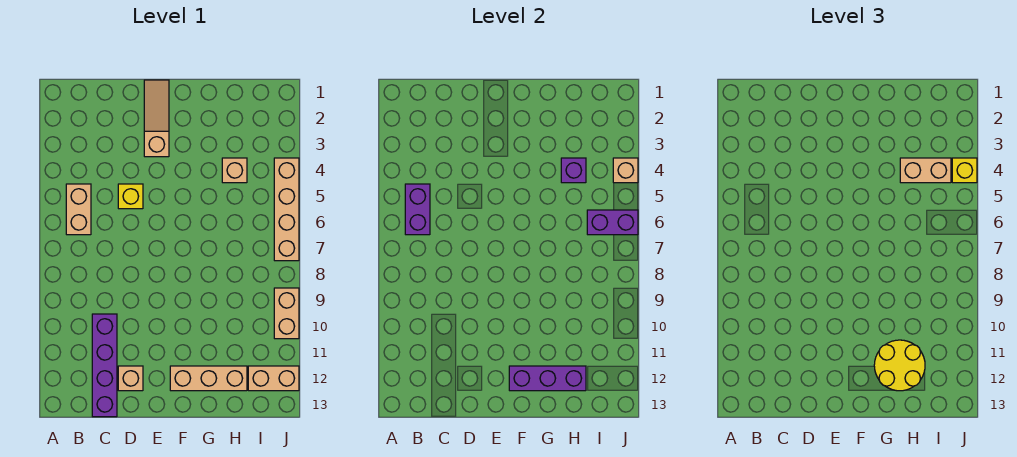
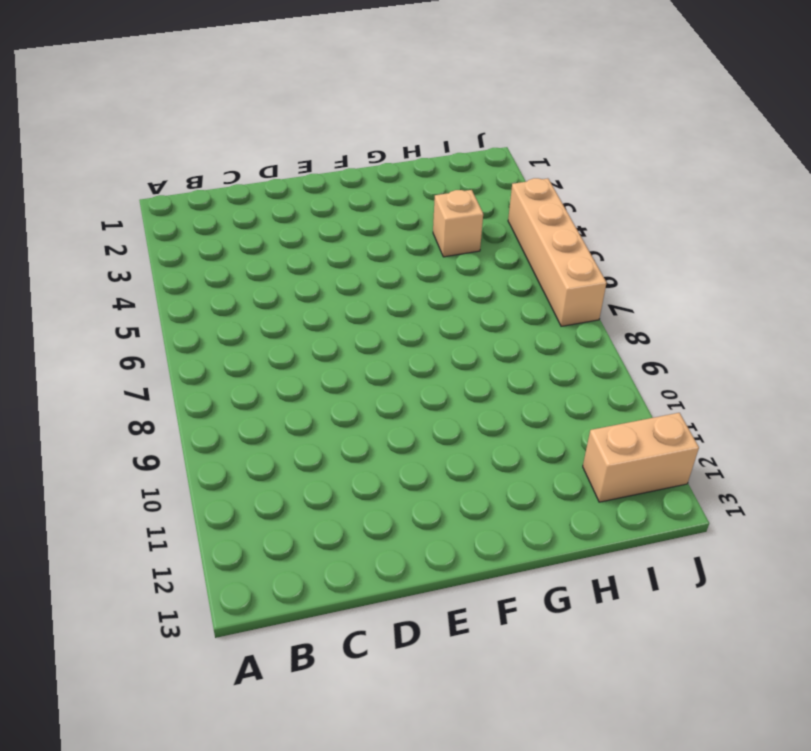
none -> tan brick B5:B6 level 1
none -> purple brick C10:C13 level 1
none -> yellow brick D5 level 1

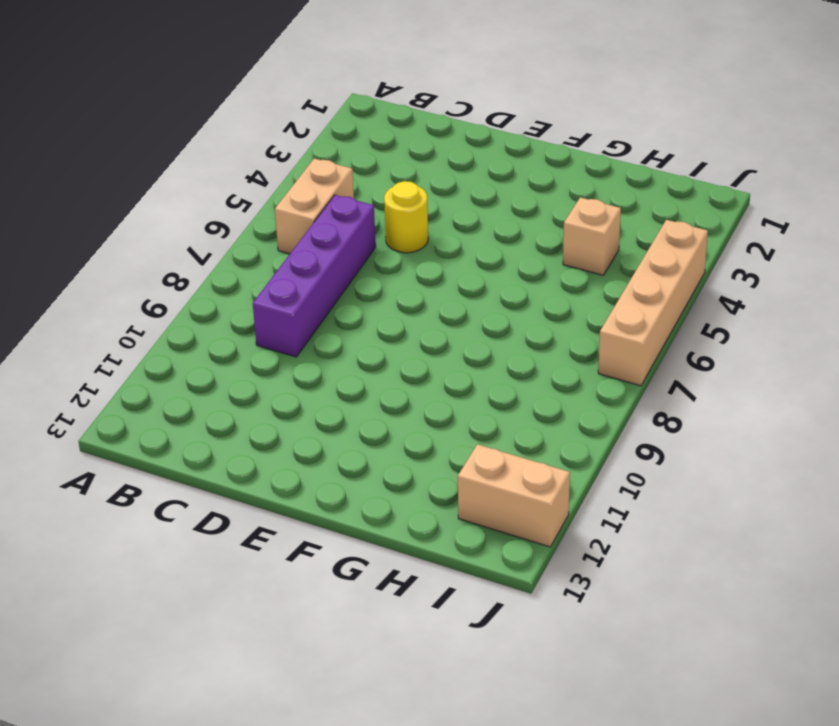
purple brick C6:C9 level 1 -> purple brick C10:C13 level 1
yellow round brick D5 level 1 -> yellow brick D5 level 1
none -> tan brick D12 level 1
none -> tan slope E1:E3 level 1 top 3
none -> tan brick F12:H12 level 1

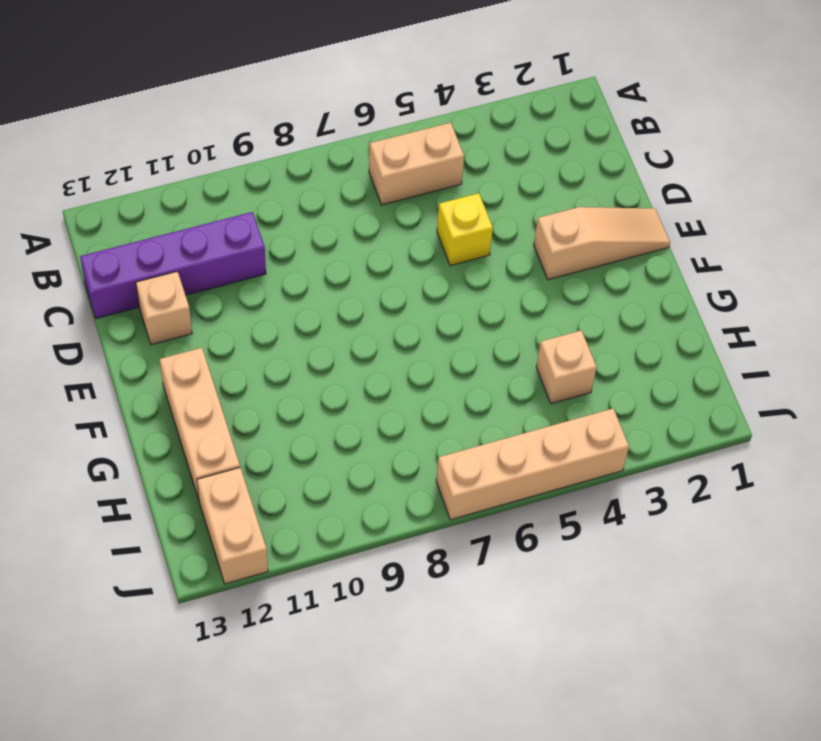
none -> tan brick J9:J10 level 1
none -> purple brick B5:B6 level 2
none -> purple brick F12:H12 level 2

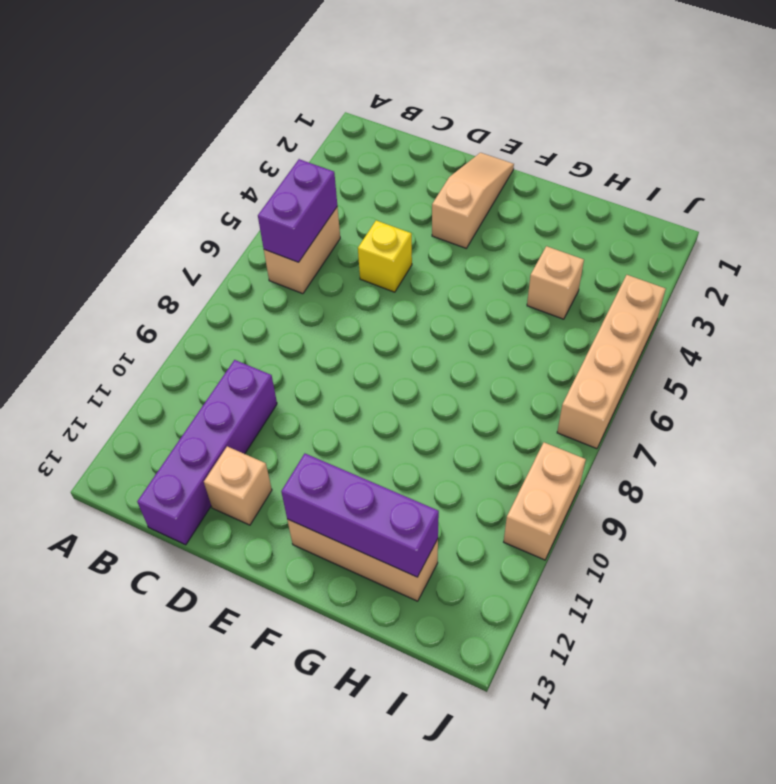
none -> tan brick I12:J12 level 1
none -> purple brick H4 level 2
none -> purple brick I6:J6 level 2

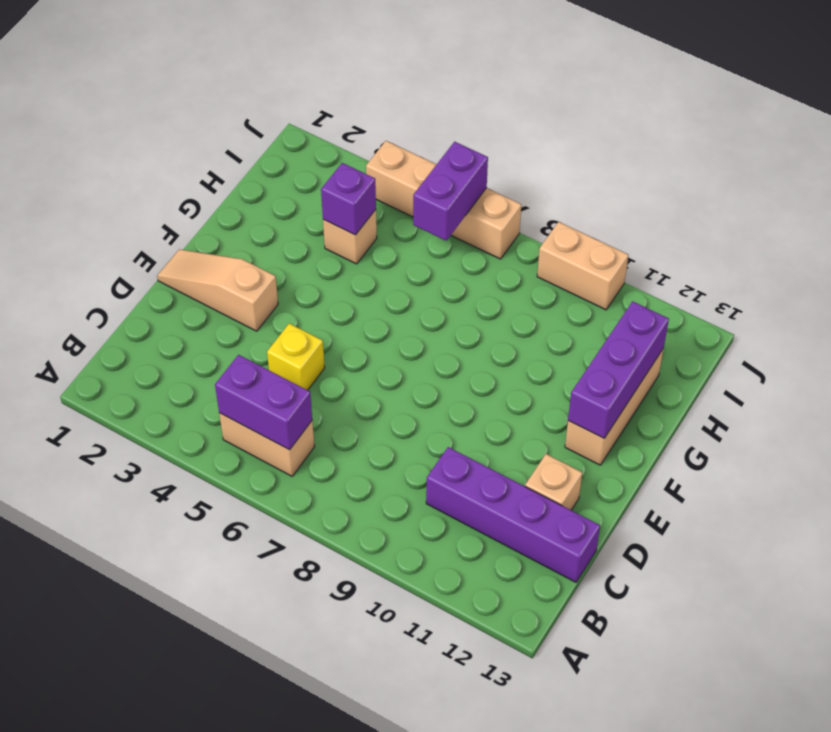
none -> tan brick I12:J12 level 1
none -> tan brick J4 level 2
none -> yellow round brick G11:H12 level 3

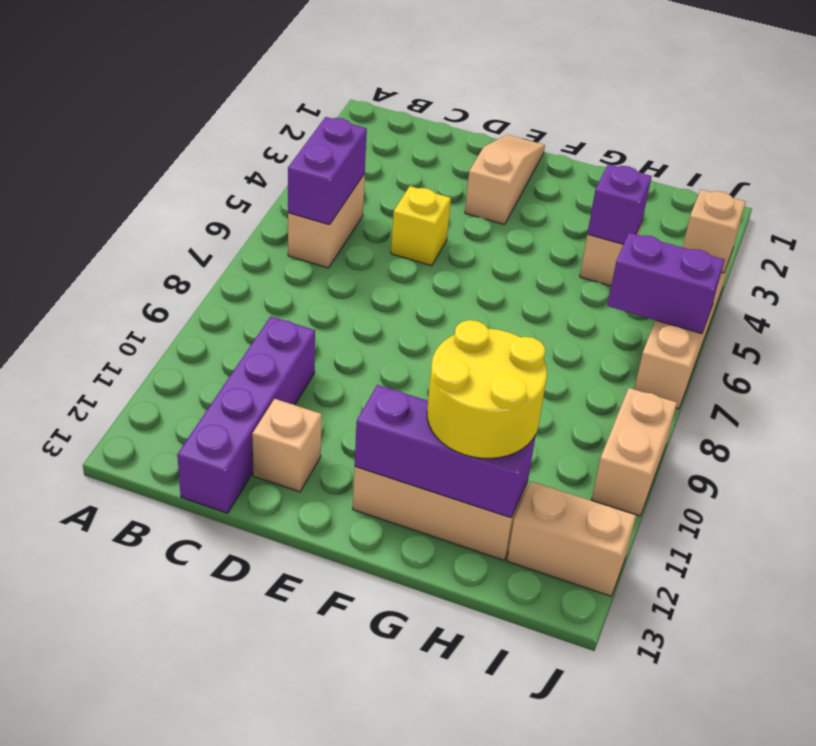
none -> tan brick H4:I4 level 3
none -> yellow brick J4 level 3

